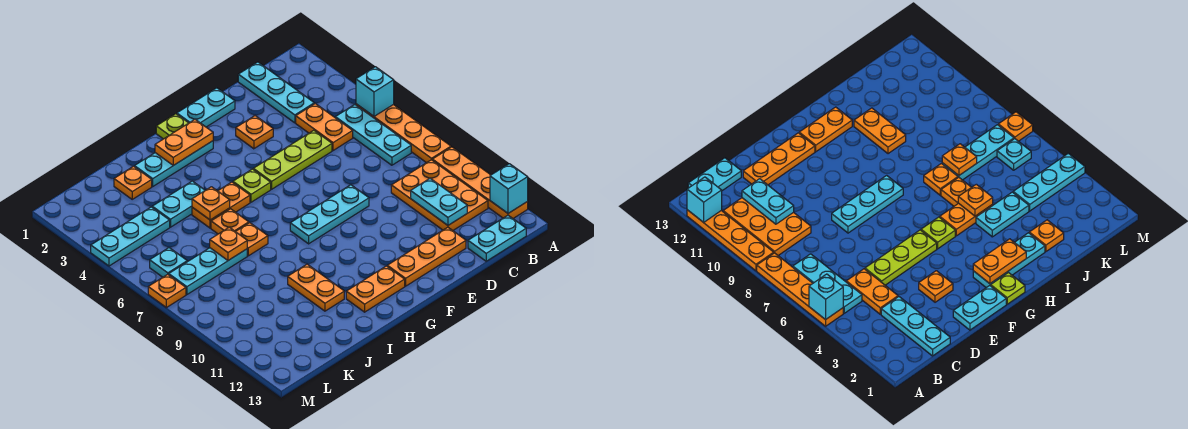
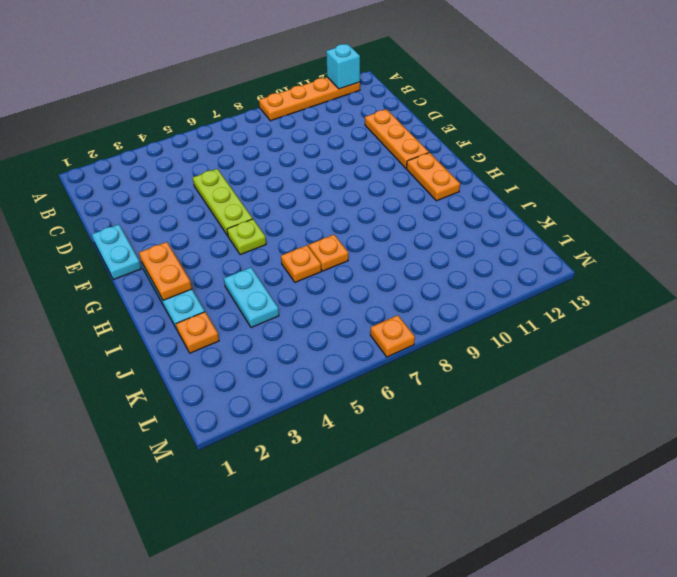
none -> orange plate A5:A8 level 1
none -> cyan plate B5:B7 level 1
none -> orange plate B9:C11 level 1
none -> cyan plate B13:C13 level 1

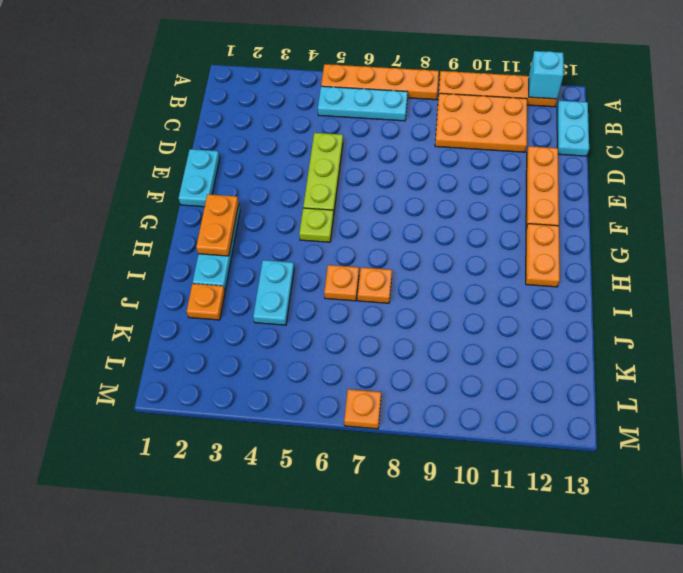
none -> cyan plate C1:C3 level 1
none -> orange plate C4:C5 level 1
none -> orange plate E3 level 1
none -> cyan plate E8:G8 level 1

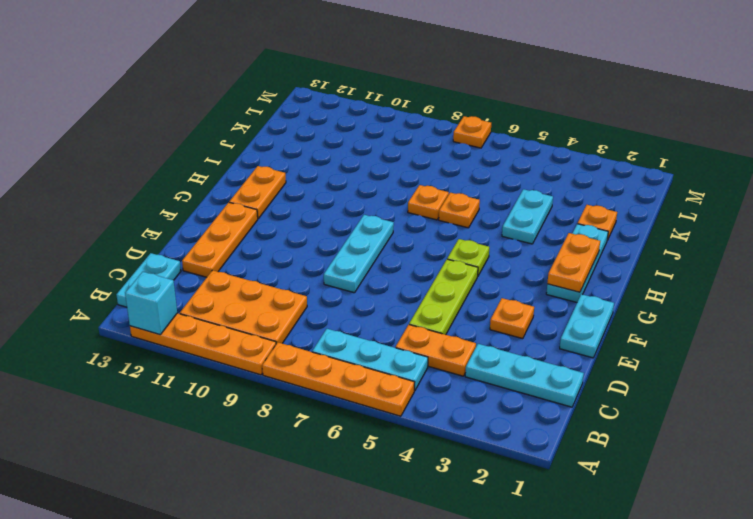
none -> lime plate G1 level 1
none -> orange plate H5:I5 level 1
none -> orange plate I10:I11 level 1
none -> cyan plate J7:L7 level 1

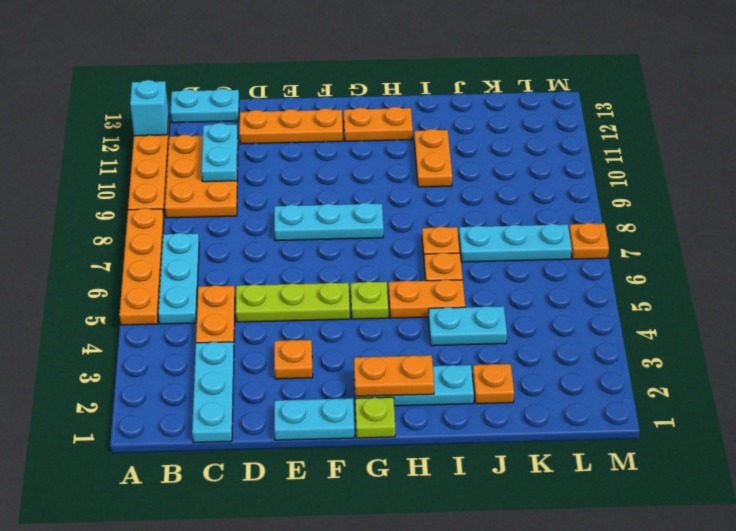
none -> cyan plate K4:M4 level 1
none -> cyan plate L6 level 1
none -> cyan brick A5 level 2
none -> orange plate I5 level 2

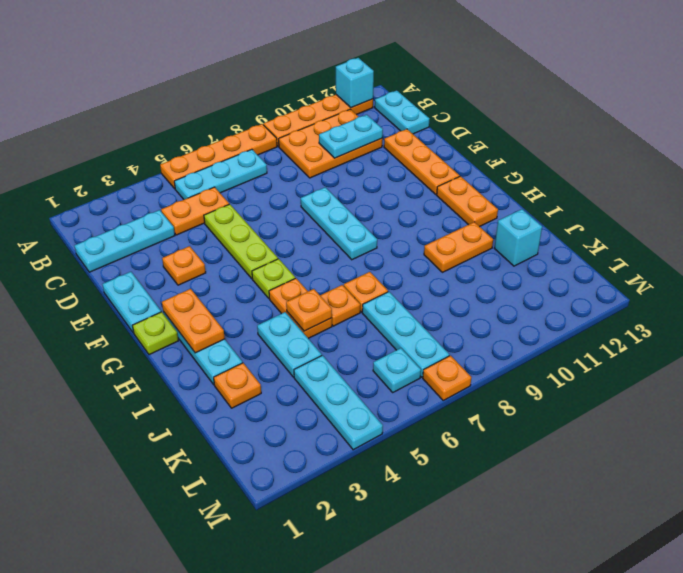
cyan brick J12 level 1 -> cyan brick A5 level 2
none -> orange plate J7 level 2

